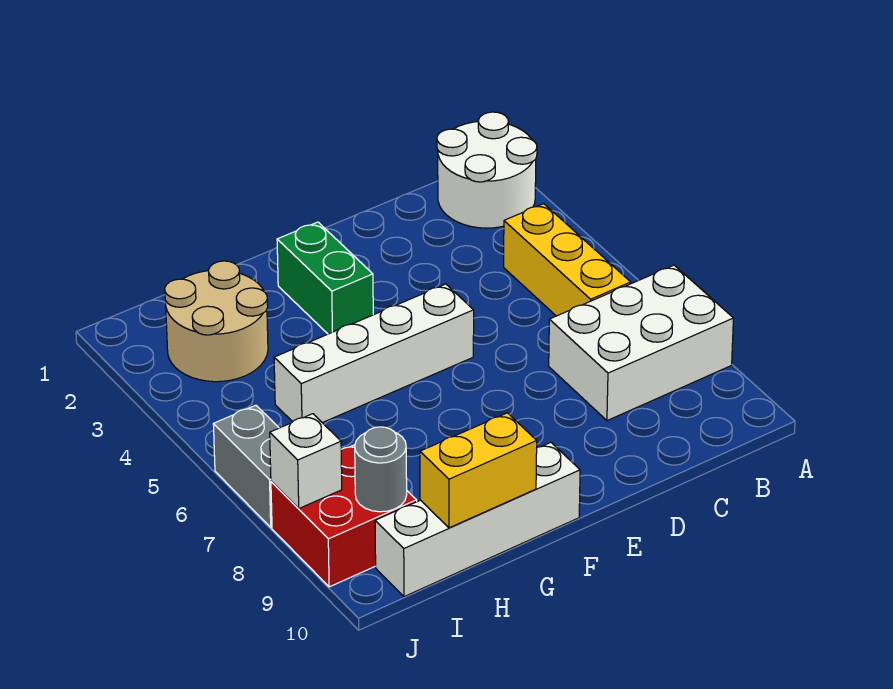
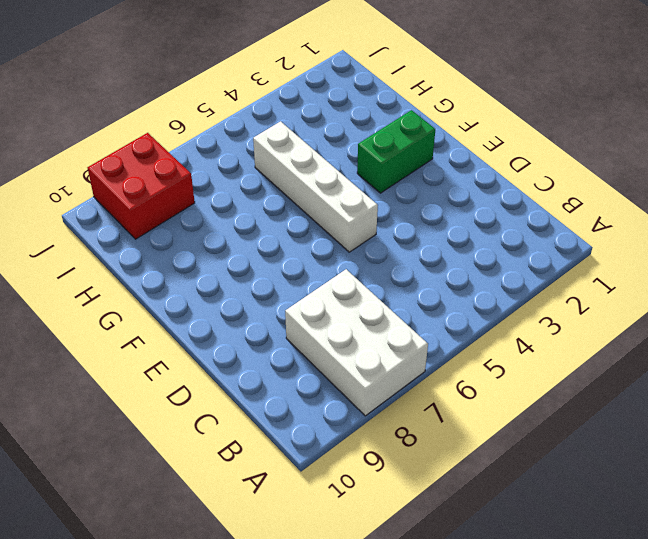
none -> white round brick A1:B2 level 1
none -> yellow brick B4:B6 level 1
none -> white brick F10:I10 level 1

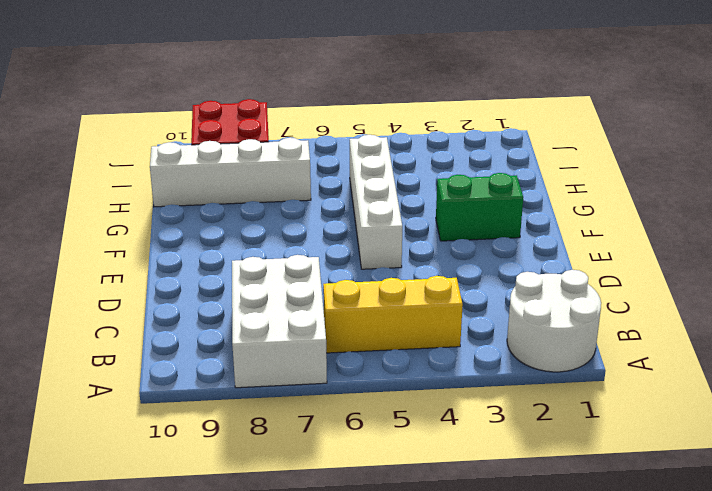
white brick H7:H10 level 1 -> white brick F10:I10 level 1
none -> tan round brick H2:I3 level 1
none -> grey brick J6:J7 level 1
none -> yellow brick G10:H10 level 2

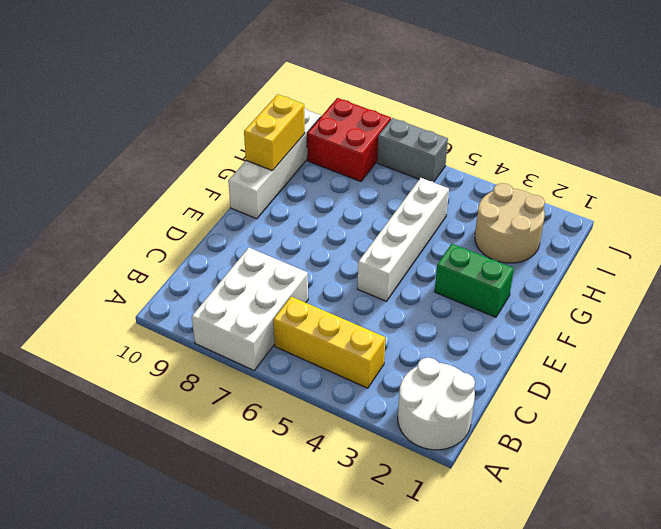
none -> grey round brick I9 level 2
none -> white brick J8 level 2

